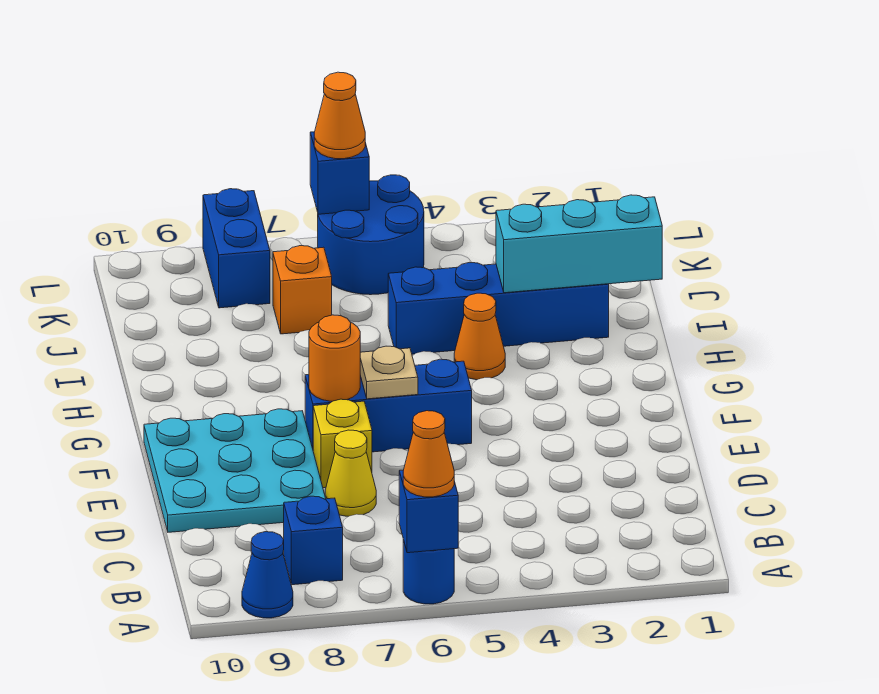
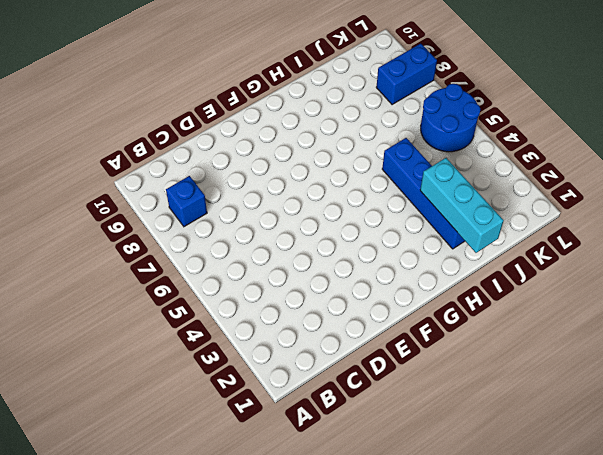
none -> blue round brick A6 level 1
none -> blue cone A9 level 1
none -> yellow cone D7 level 1

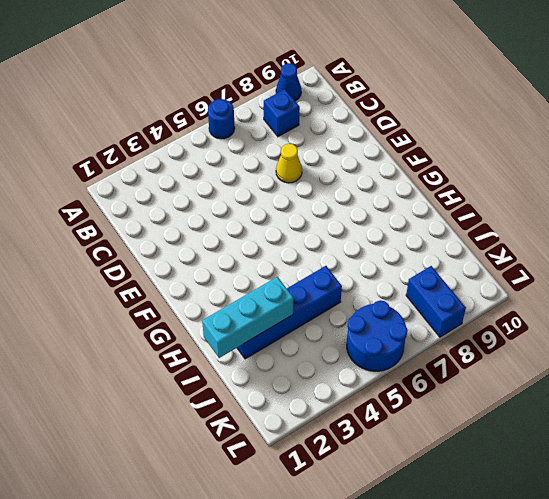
none -> cyan plate D8:F10 level 1
none -> yellow brick E7 level 1
none -> blue brick F5:F7 level 1

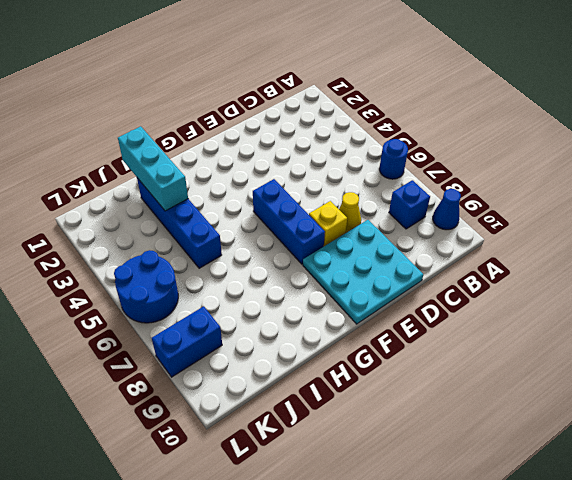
none -> orange cone H4 level 1
none -> orange brick J7 level 1
none -> blue brick A6 level 2

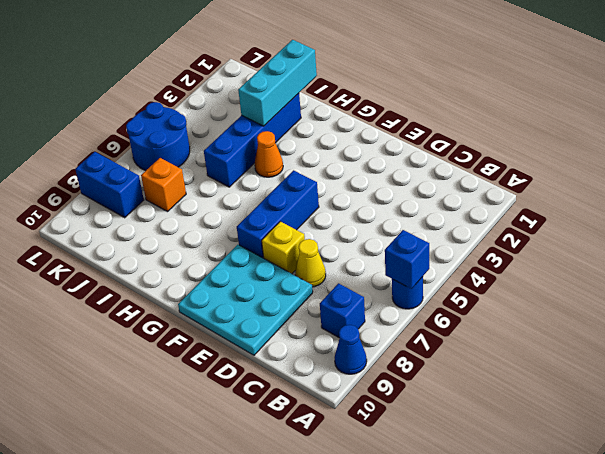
none -> tan plate F6 level 2
none -> orange round brick F7 level 2
none -> blue brick L6 level 2

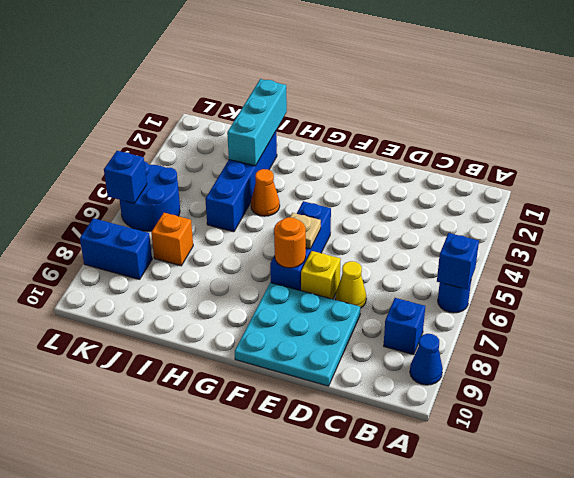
none -> orange cone A6 level 3
none -> orange cone L6 level 3

